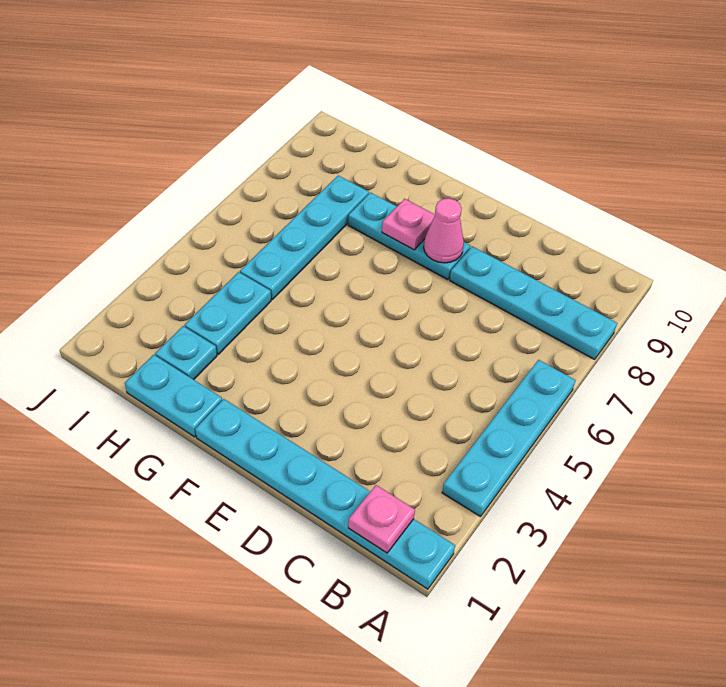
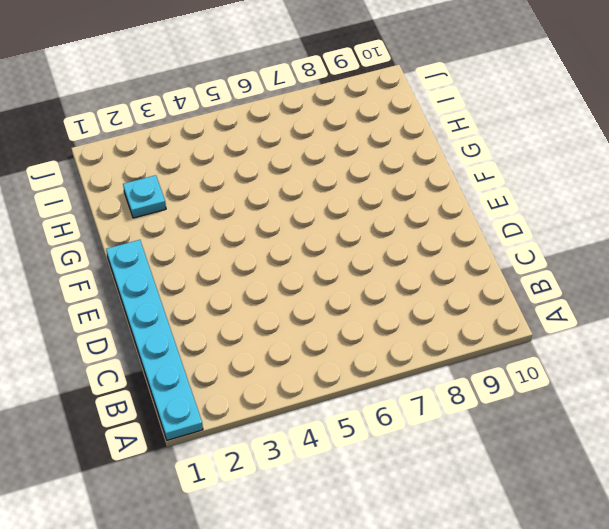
none -> cyan plate A3:A6 level 1
none -> cyan plate A8:D8 level 1

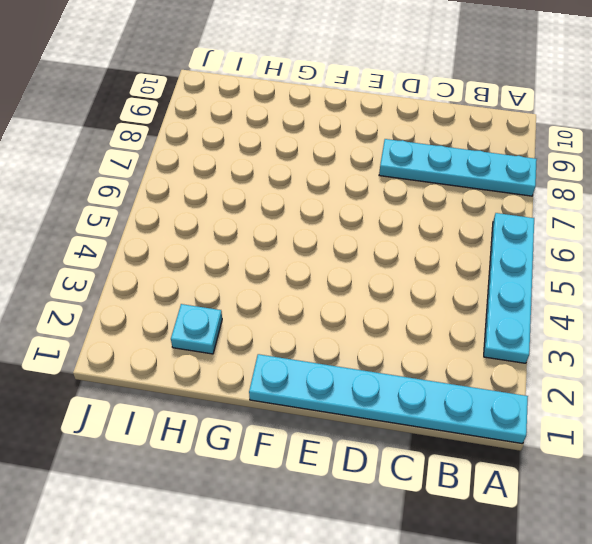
none -> cyan plate E8:G8 level 1
none -> cyan plate G1:H1 level 1

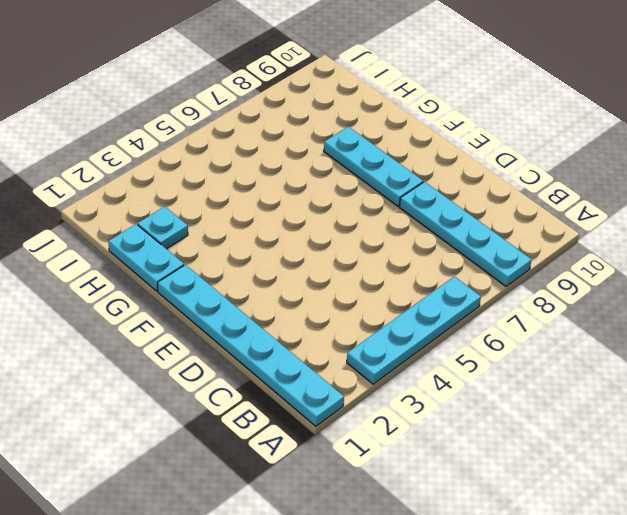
none -> cyan plate H3:H4 level 1
none -> cyan plate H5:H8 level 1

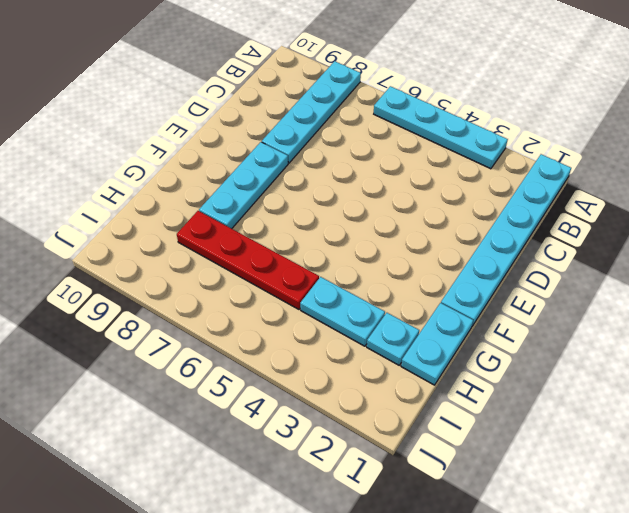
red plate H5:H8 level 1 -> cyan plate H5:H8 level 1
none -> pink plate B1 level 2
none -> pink cone E8 level 2

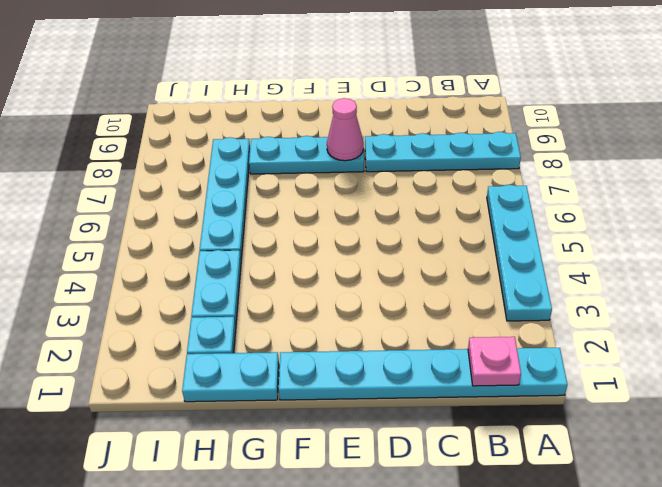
none -> pink plate F8 level 2

